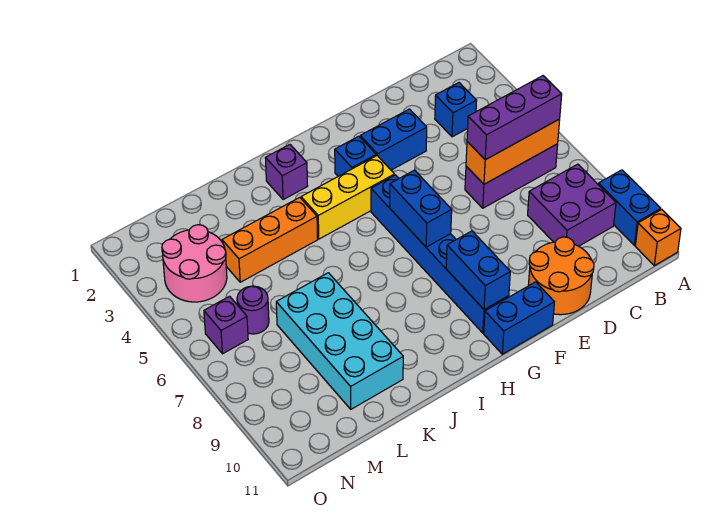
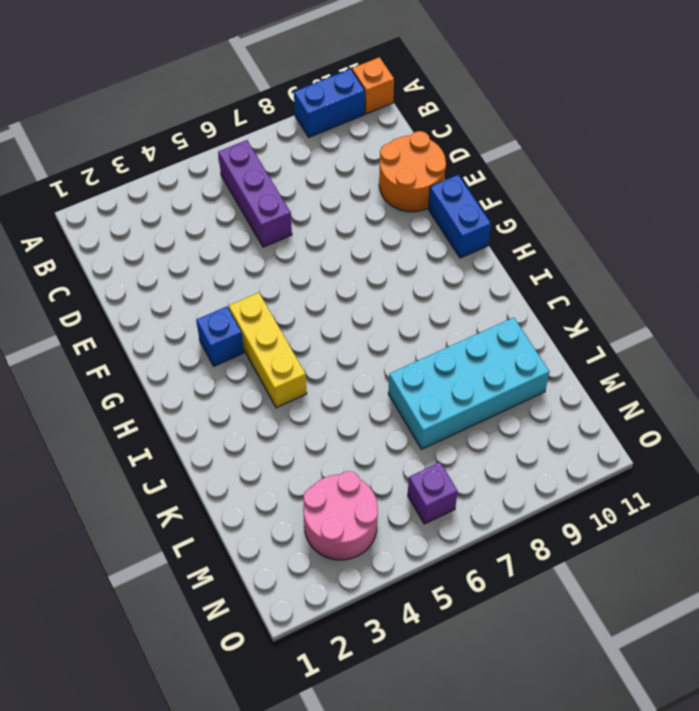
none -> purple brick B8:C9 level 1
none -> blue brick C3 level 1
none -> blue brick E3:F3 level 1

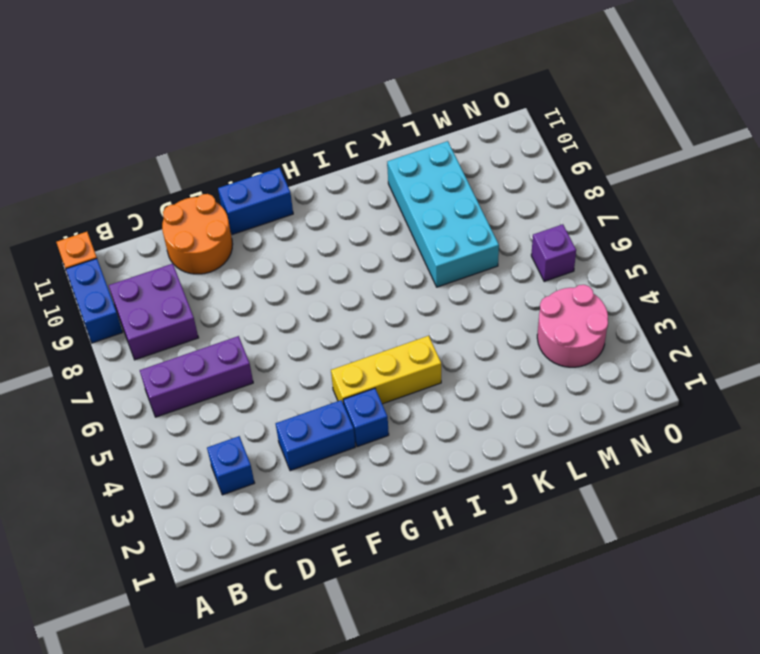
none -> blue brick G5:G10 level 1
none -> purple brick I2 level 1
none -> orange brick J4:L4 level 1

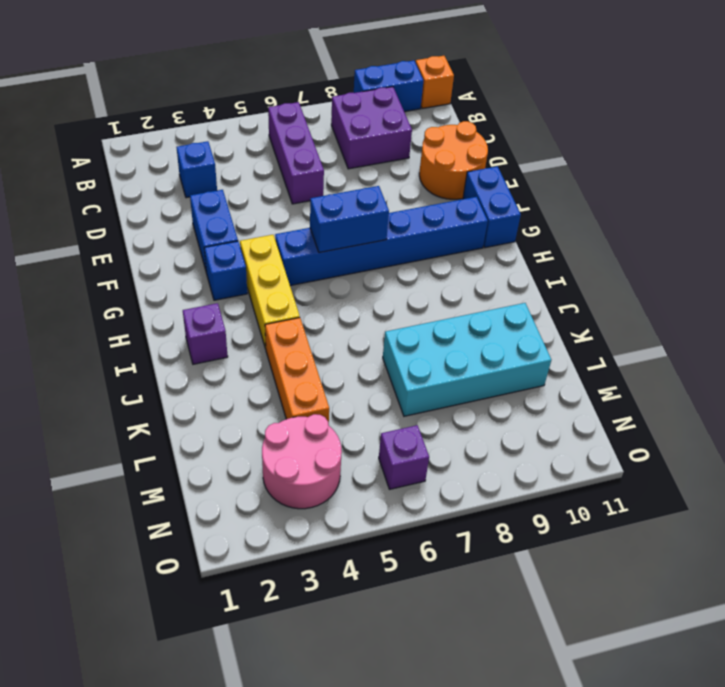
none -> purple round brick M6 level 1
none -> orange brick B6:D6 level 2
none -> blue brick G9:G10 level 2

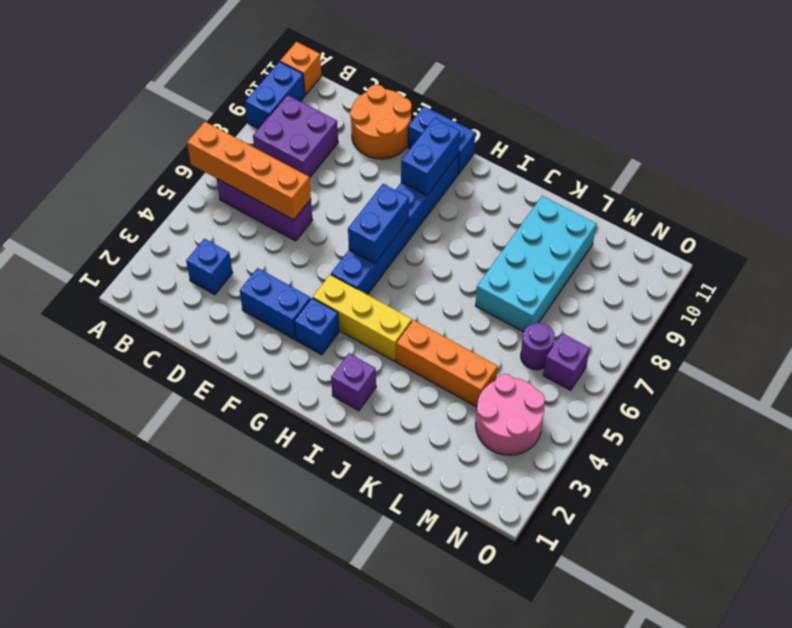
orange brick A6:D6 level 2 -> orange brick B6:D6 level 2
none -> purple brick B6:D6 level 3

